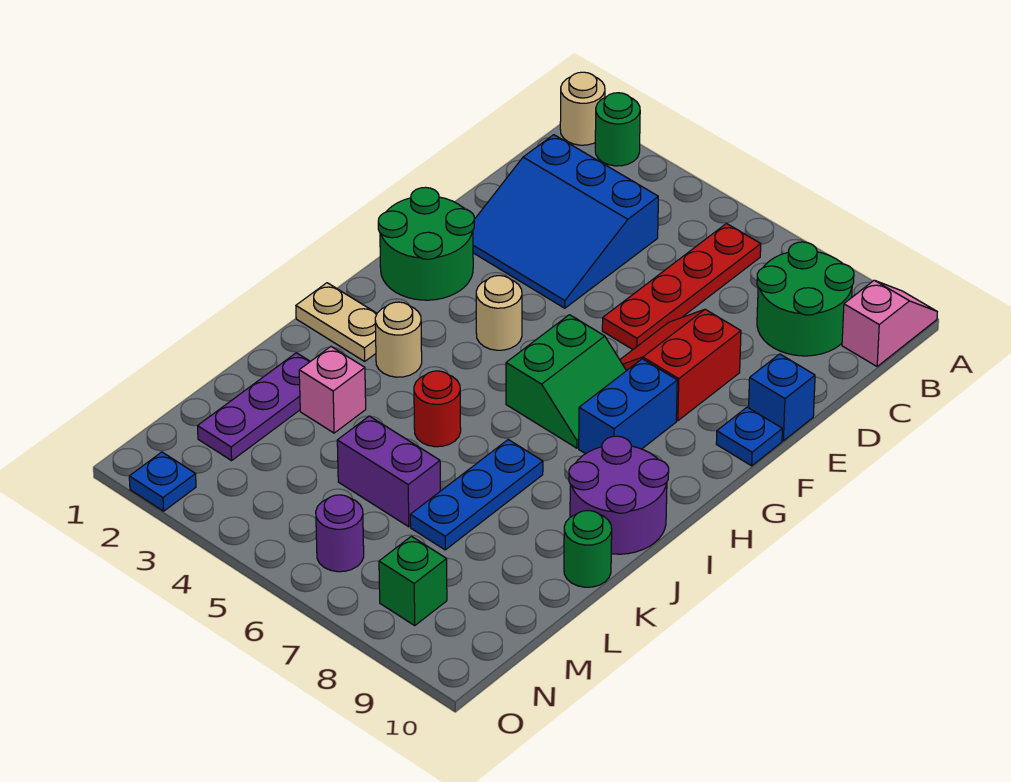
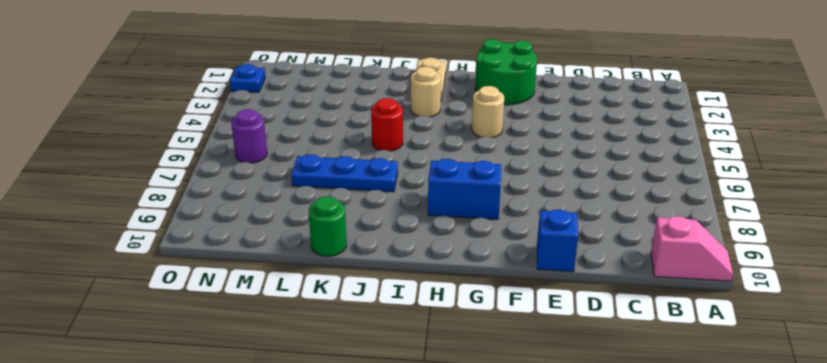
none -> tan round brick A1 level 1
none -> green round brick A2 level 1
none -> red plate B6:E6 level 1

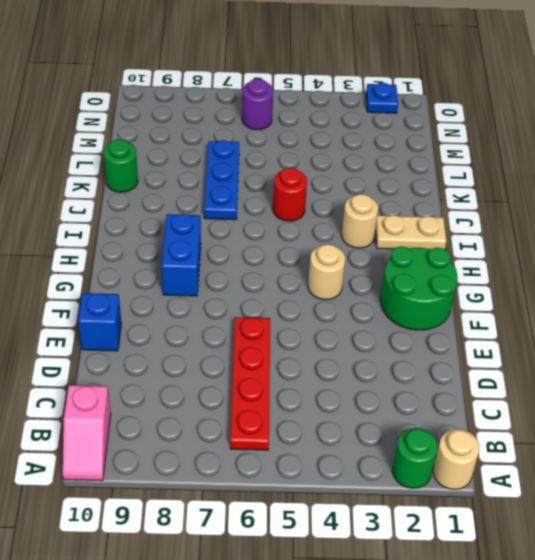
none -> green round brick B8:C9 level 1
none -> blue slope C2:E4 level 1 top C
none -> red slope E7:F8 level 1 top 8

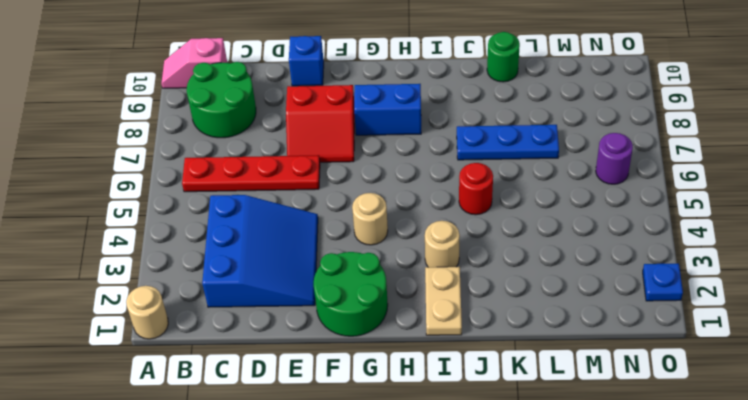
none -> green round brick A2 level 1
none -> blue plate F10 level 1
none -> green slope G6:H7 level 1 top 6

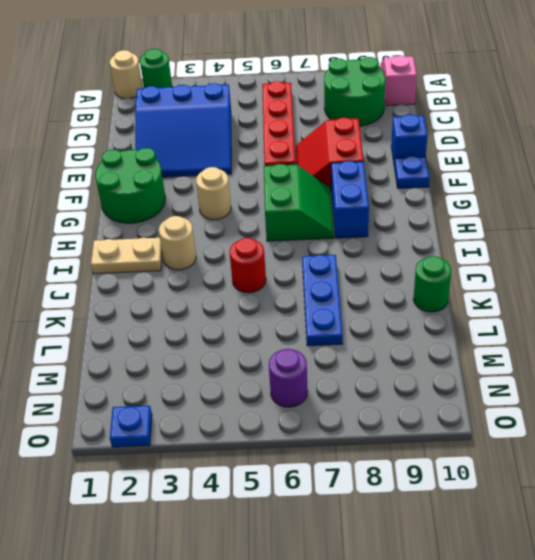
none -> purple round brick I9:J10 level 1
none -> purple plate K2:M2 level 1
none -> pink brick K3 level 1

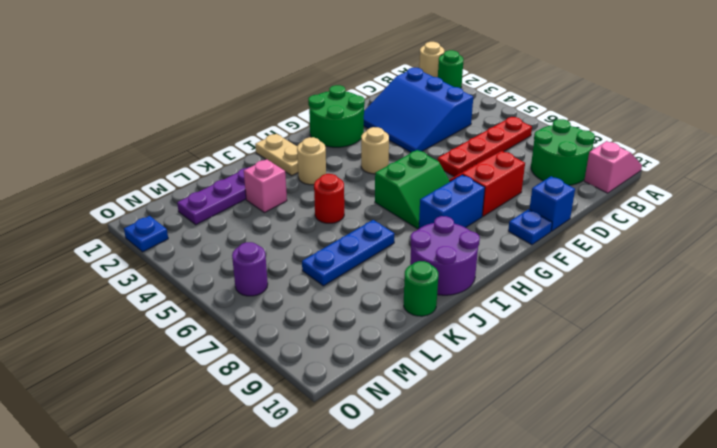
none -> purple brick L5:L6 level 1
none -> green brick N8 level 1

